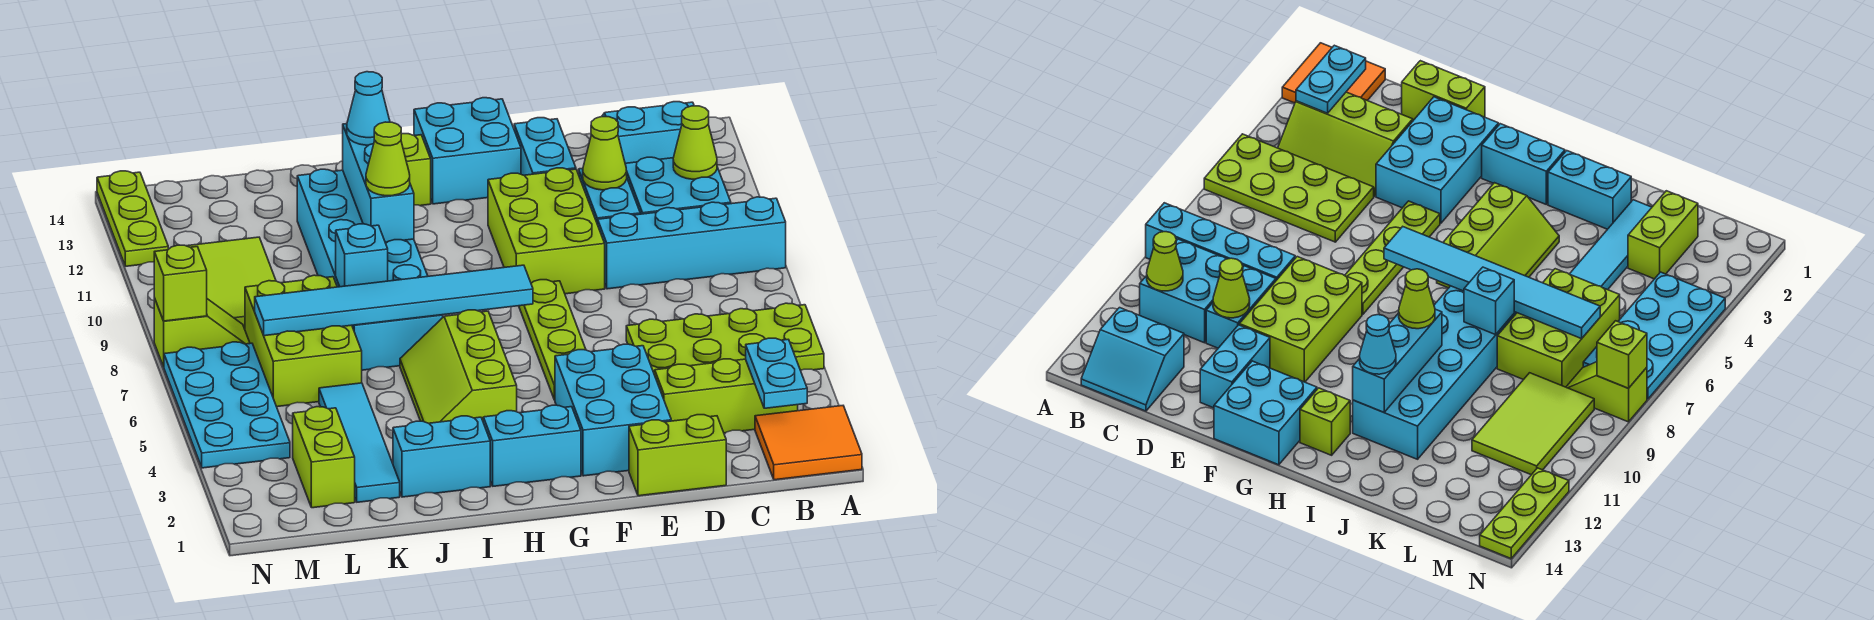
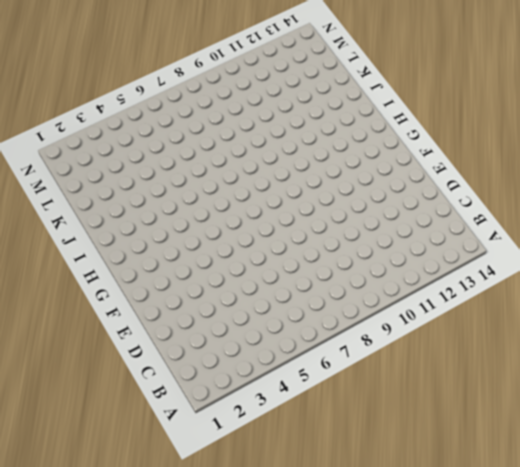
none -> orange tile A1:B2 level 1
none -> lime plate A5:D6 level 1
none -> cyan brick A9:D9 level 1
none -> lime slope B3:D4 level 1 top 3

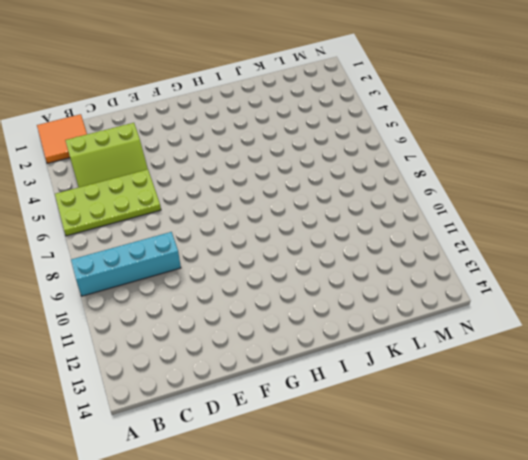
none -> cyan brick B10:C11 level 1
none -> cyan slope B13:C14 level 1 top 13
none -> lime brick D1:E1 level 1
none -> cyan brick D10:D11 level 1

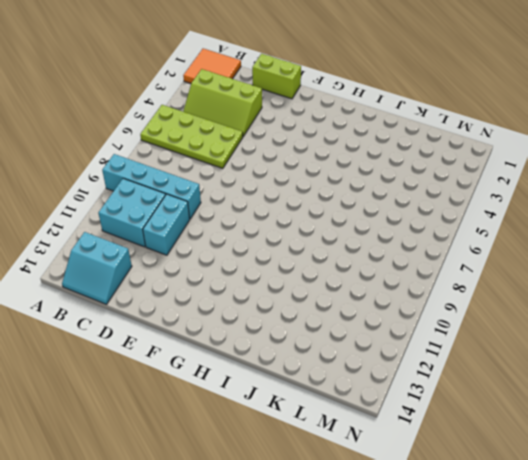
none -> cyan brick E2:F4 level 1
none -> lime brick E9:F11 level 1
none -> cyan brick E12:E13 level 1
none -> lime plate F5:F8 level 1

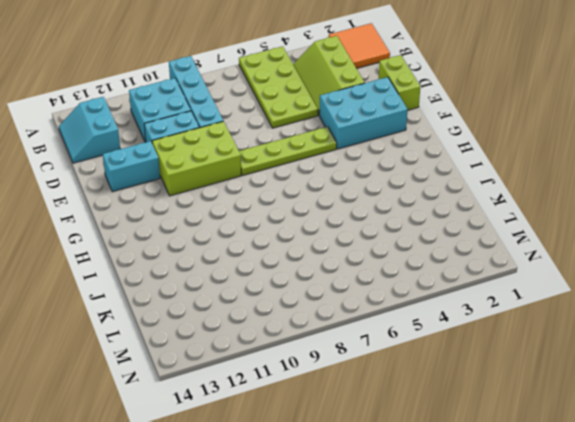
none -> cyan brick F13:G14 level 1
none -> cyan brick G2:H2 level 1
none -> lime slope H4:I6 level 1 top H
none -> lime brick H13 level 1

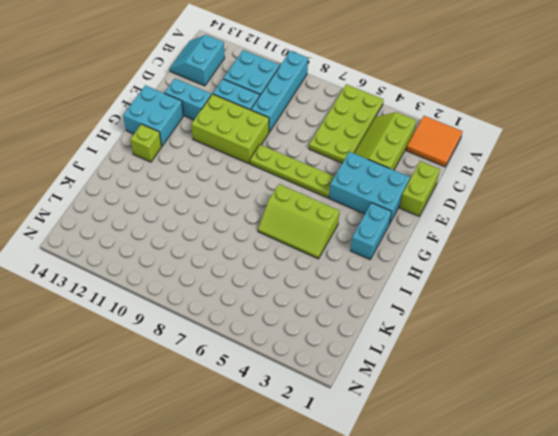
none -> cyan brick I2:J2 level 1
none -> cyan brick I7:J12 level 1
none -> cyan tile K2:K5 level 1
none -> lime brick K6:L8 level 1

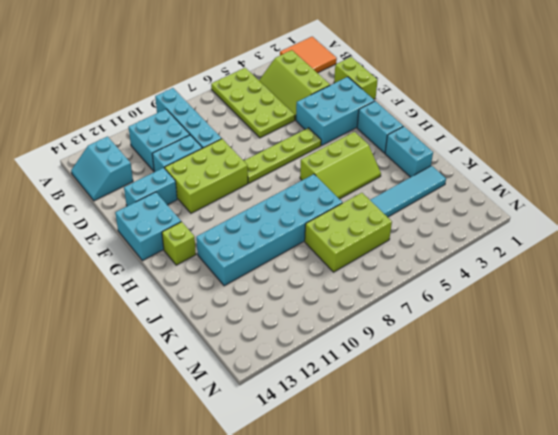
none -> lime brick L2:L3 level 1
none -> lime tile L9:M11 level 1
none -> cyan plate M4:N7 level 1
none -> lime slope M8:N8 level 1 top N

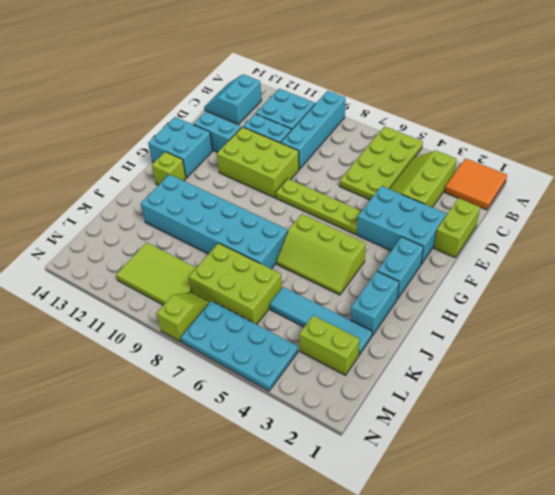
none -> lime plate N12:N14 level 1
none -> cyan plate B2:B3 level 2
none -> lime cone B11 level 2
none -> lime cone D11 level 2

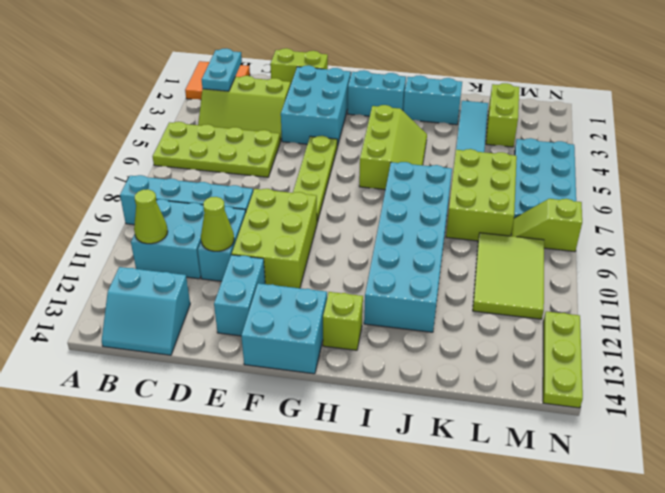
none -> cyan tile G7:L7 level 2
none -> cyan brick I10:I12 level 2
none -> cyan brick J8 level 2
none -> lime brick N8 level 2

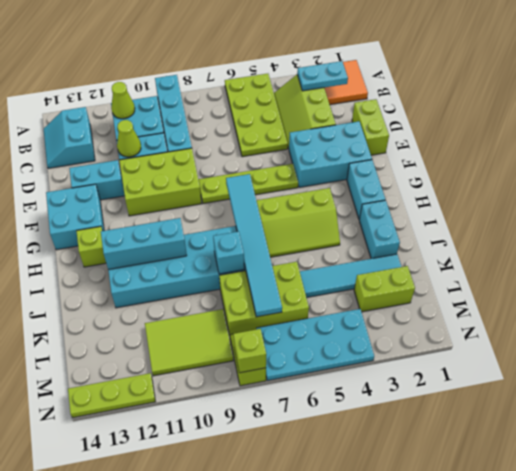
none -> lime cone I10 level 3
none -> cyan cone I12 level 3

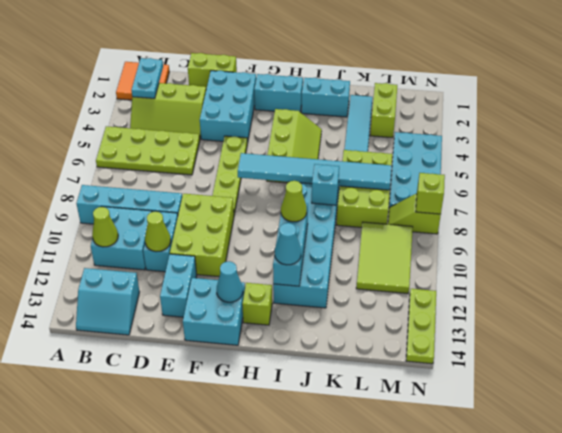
cyan cone G13 level 2 -> none

